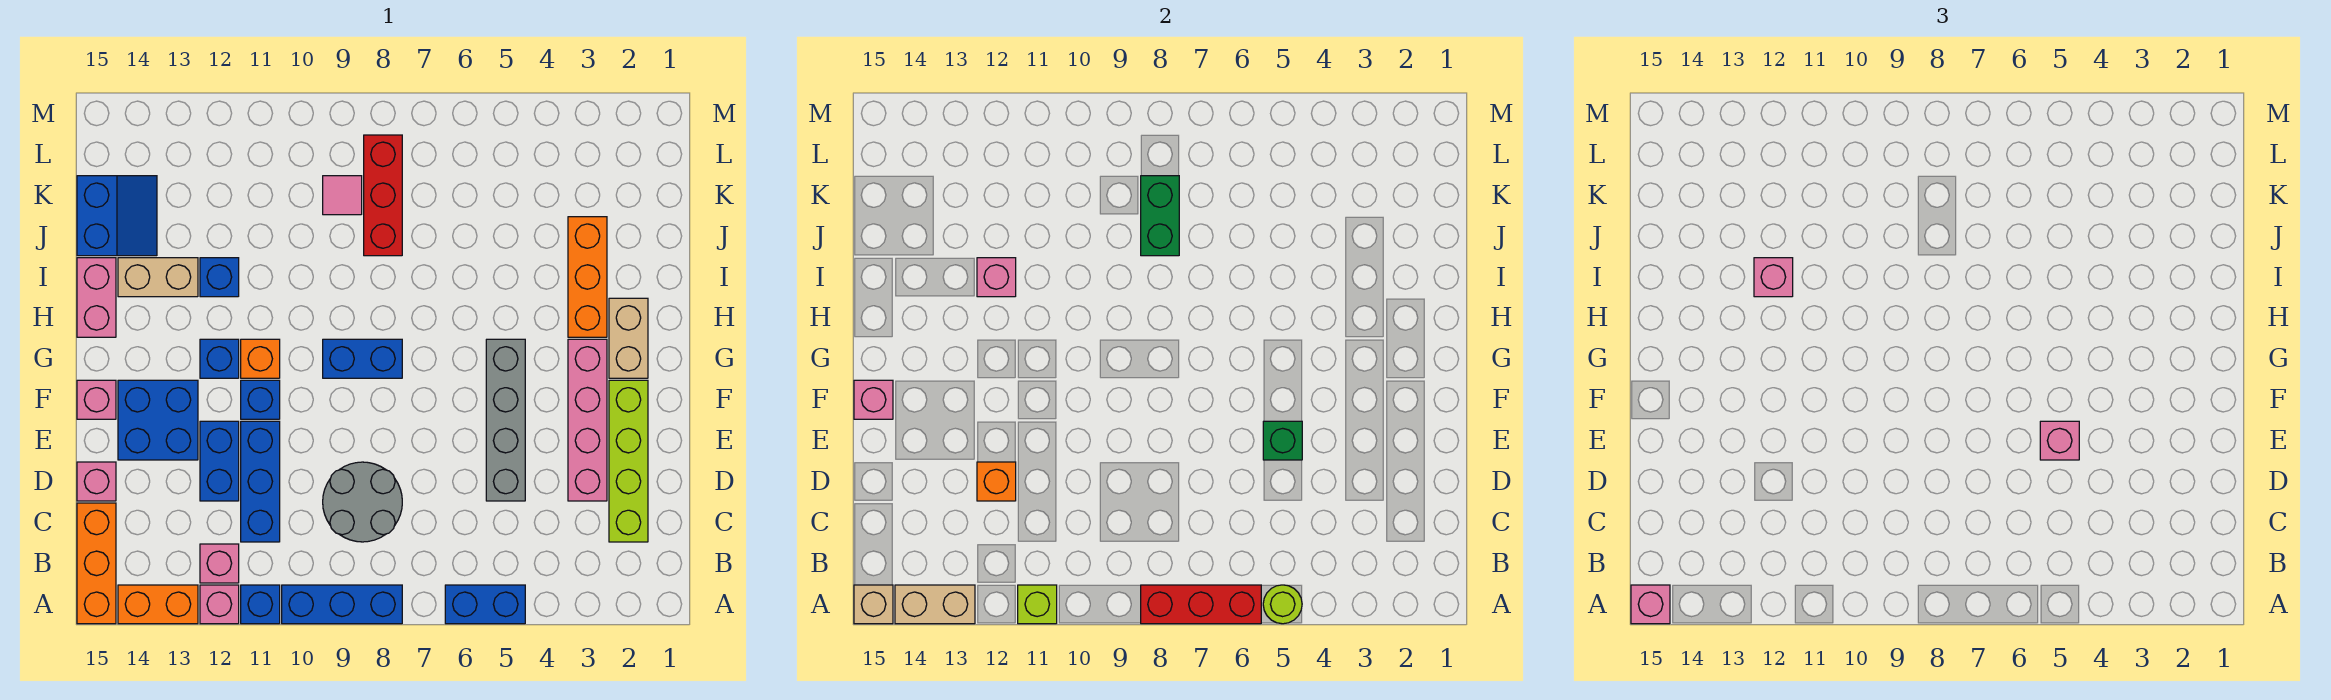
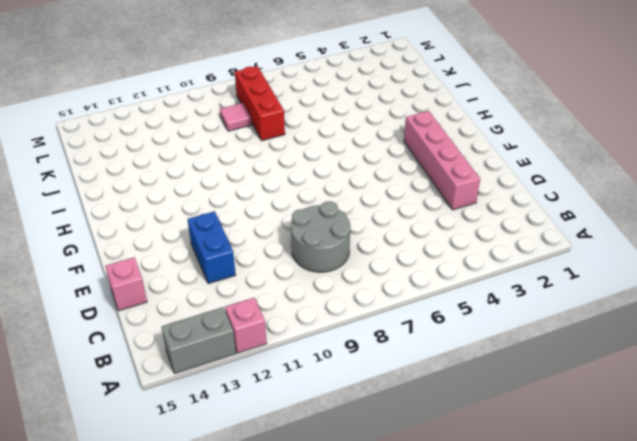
grey brick A13:A14 level 1 -> orange brick A13:A14 level 1
none -> blue brick A5:A6 level 1
none -> blue brick A8:A10 level 1
none -> blue brick A11 level 1
none -> orange brick A15:C15 level 1

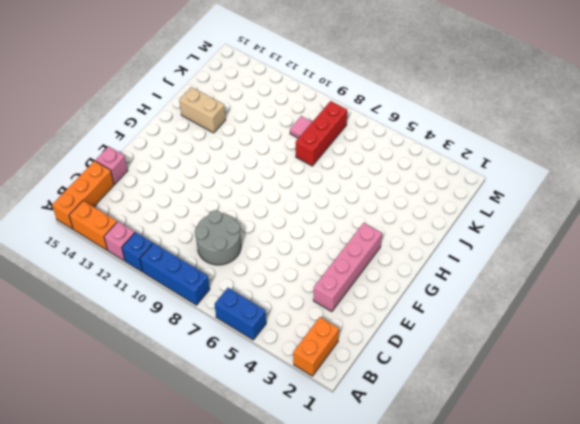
orange brick A2:B2 level 1 -> none
none -> pink brick B12 level 1
none -> lime brick C2:F2 level 1
none -> blue brick C11:E11 level 1
none -> grey brick D5:G5 level 1

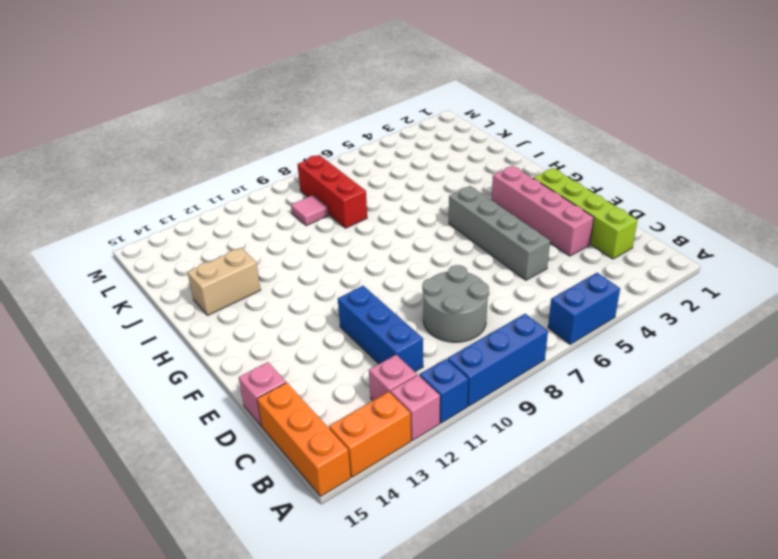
none -> blue brick D12:E12 level 1
none -> blue brick E13:F14 level 1
none -> blue brick F11 level 1
none -> pink brick F15 level 1

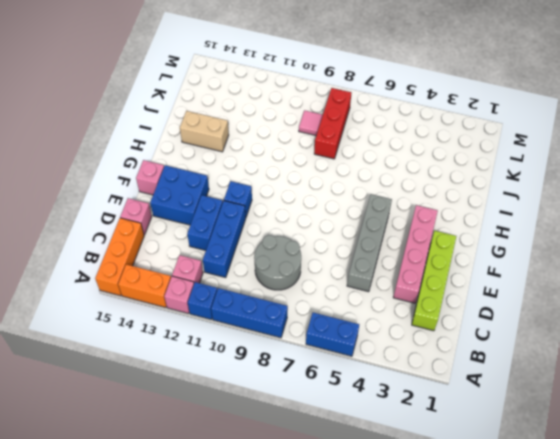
none -> tan brick G2:H2 level 1
none -> blue brick G8:G9 level 1
none -> orange brick G11 level 1
none -> blue brick G12 level 1

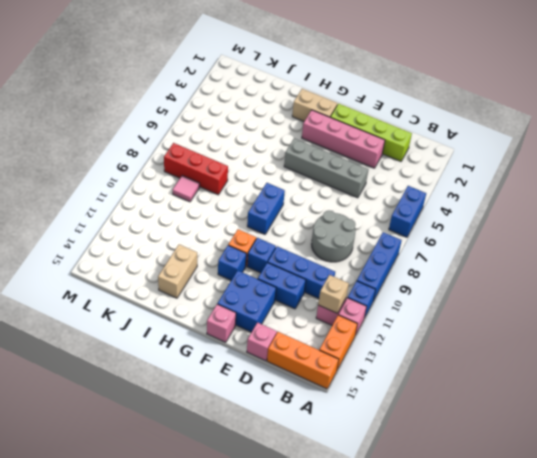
tan brick B12 level 2 -> tan brick A15 level 2
none -> orange brick H3:J3 level 1
none -> pink brick H15:I15 level 1
none -> blue brick I12 level 1
none -> blue slope J14:K15 level 1 top 15

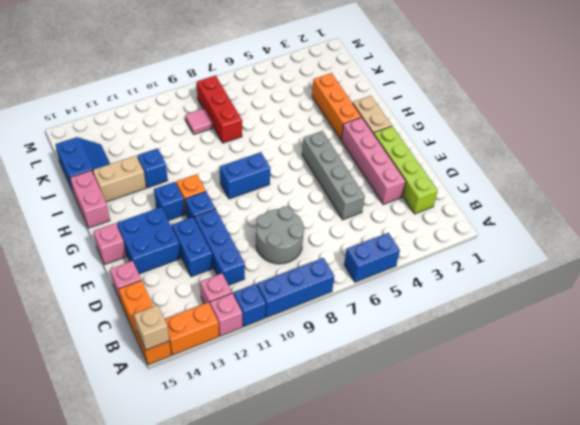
none -> lime round brick A5 level 2
none -> red brick A6:A8 level 2
none -> lime brick A11 level 2
none -> tan brick A13:A14 level 2

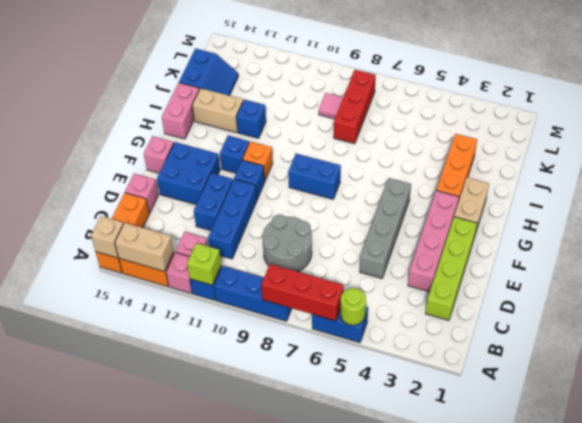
none -> orange brick D12 level 2
none -> green brick E5 level 2
none -> pink brick F15 level 2
none -> pink brick I12 level 2

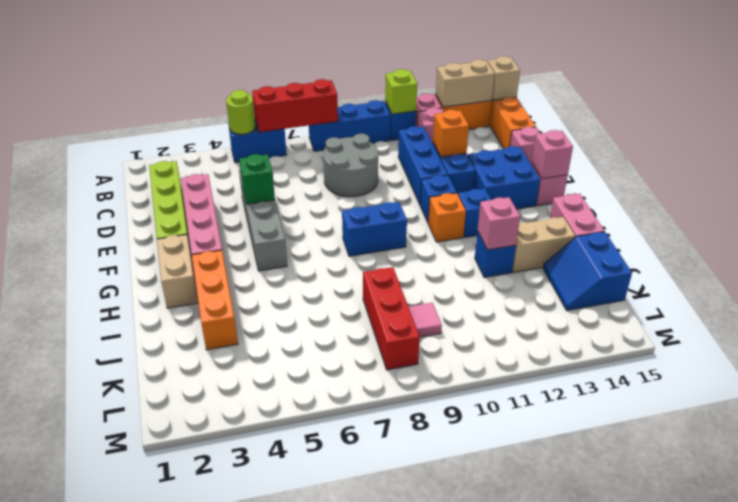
none -> green brick J8:K8 level 2
none -> pink brick A15 level 3
none -> pink brick E5 level 3
none -> pink brick I12 level 3

